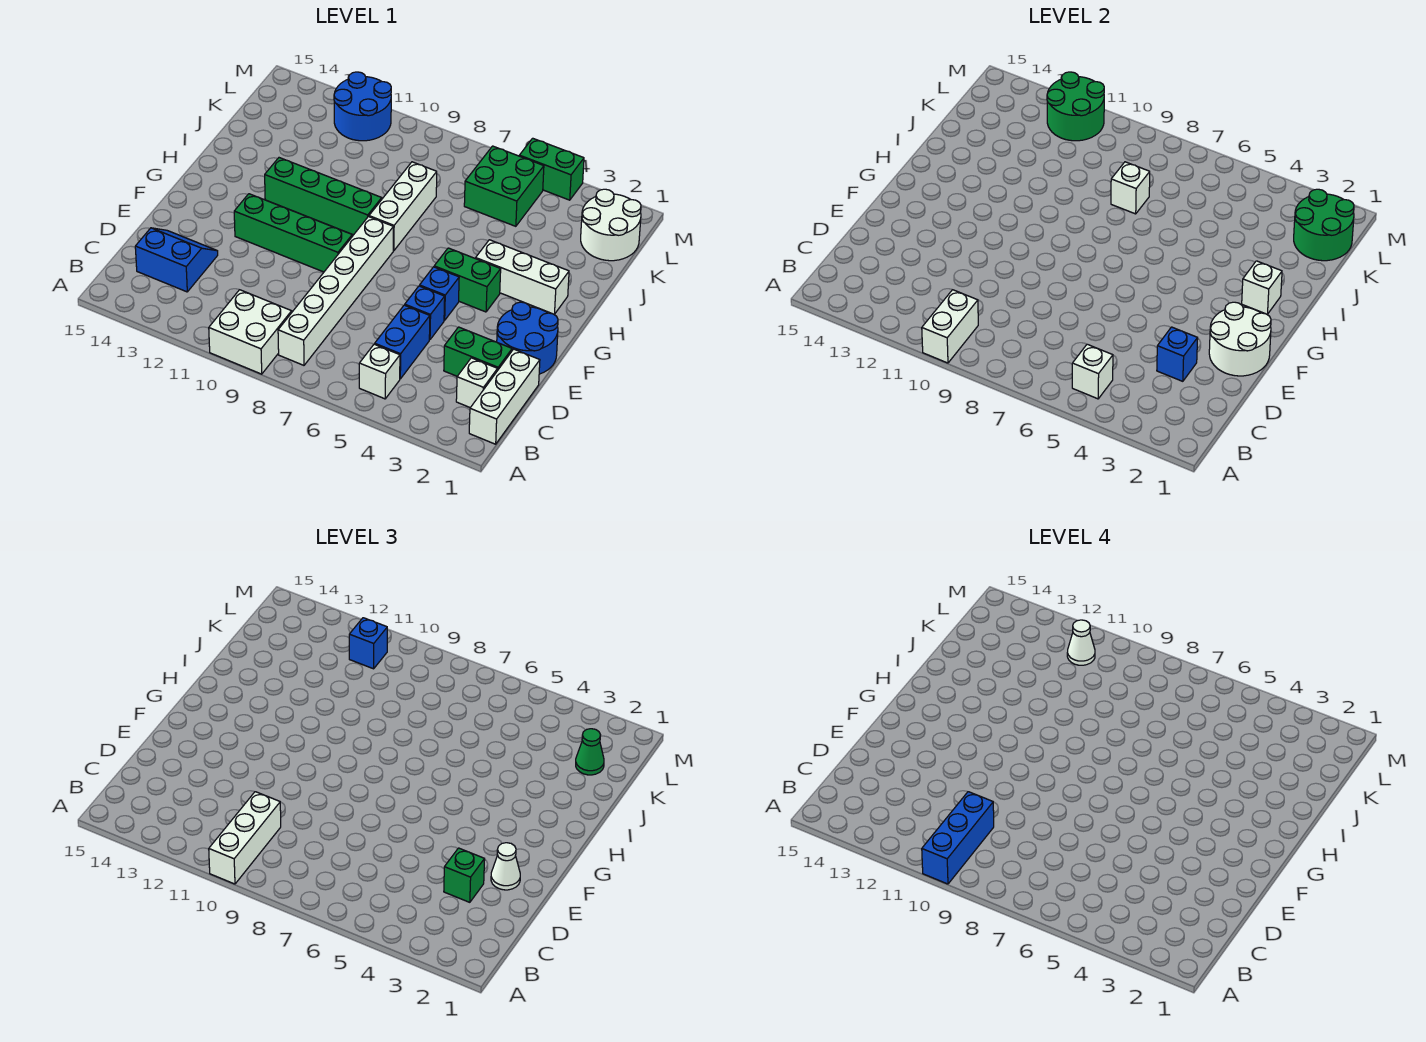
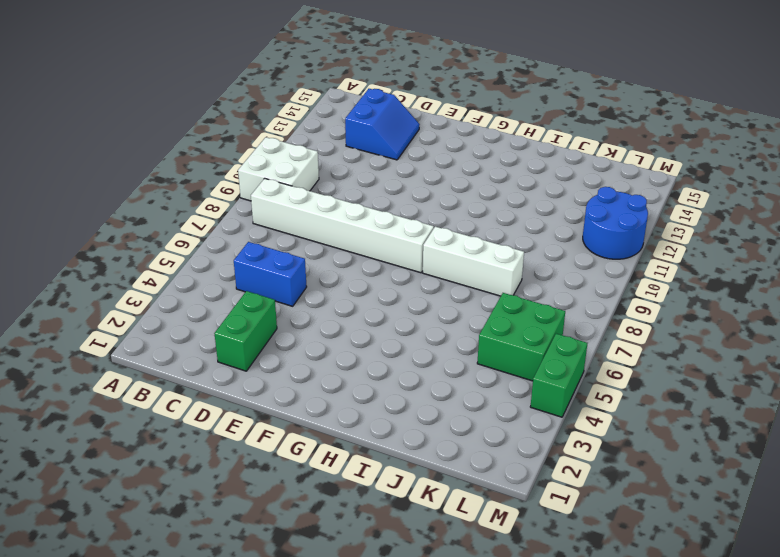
none -> white brick B1:D1 level 1
none -> white brick B5 level 1
none -> white brick C2 level 1
none -> blue round brick E1:F2 level 1

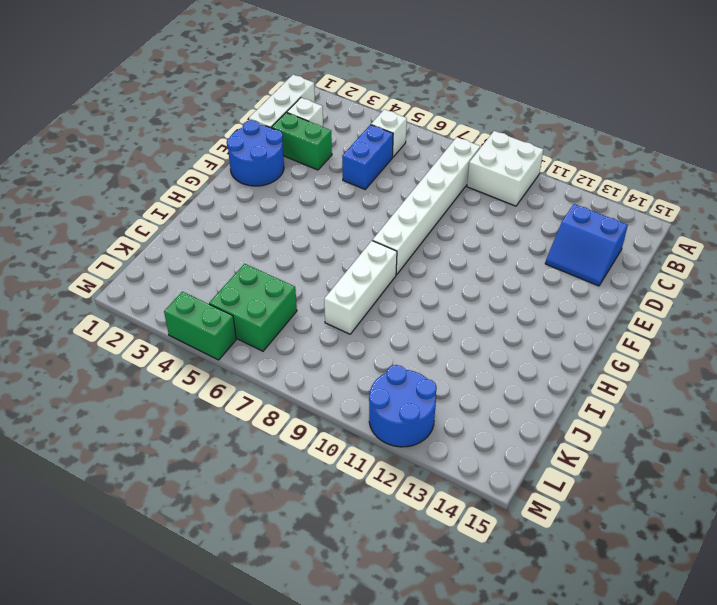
none -> blue brick E5 level 1
none -> blue brick F5 level 1
none -> green brick F9:F12 level 1
none -> green brick G4:G5 level 1

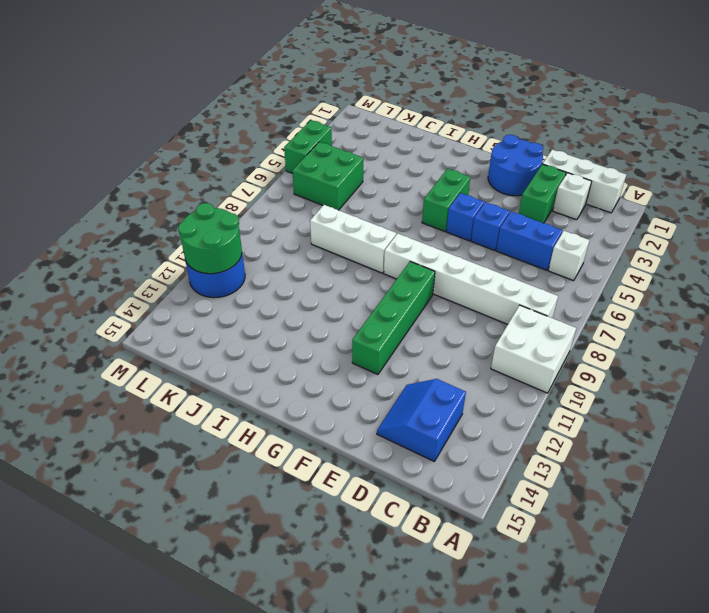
none -> white brick H2:H4 level 1
none -> green brick H9:H12 level 1
none -> white round brick K1:L2 level 1
none -> white brick A10:B10 level 2

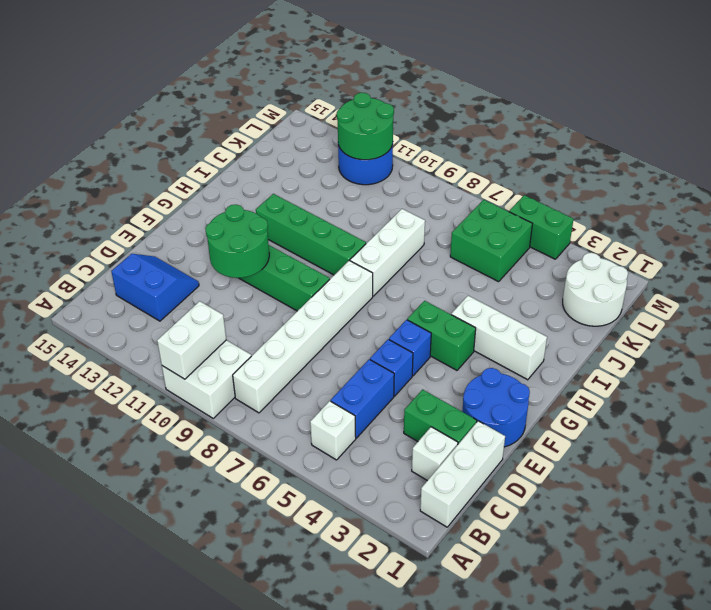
green round brick E11:F12 level 2 -> green round brick K1:L2 level 2
none -> white brick B5 level 2
none -> blue brick D3 level 2
none -> white round brick E1:F2 level 2
none -> white brick H2 level 2

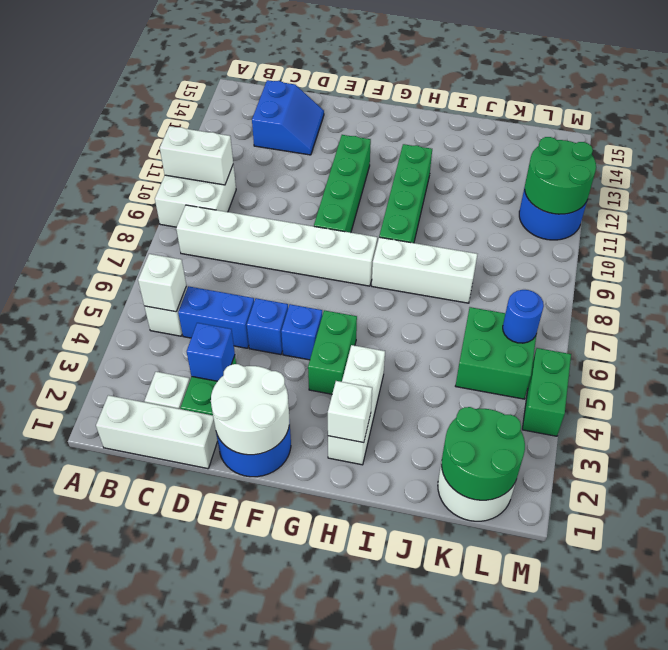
blue round brick L6 level 2 -> none
none -> white brick J8 level 2
none -> white brick A10:C10 level 3
none -> green brick D3 level 3
none -> white cone E2 level 3

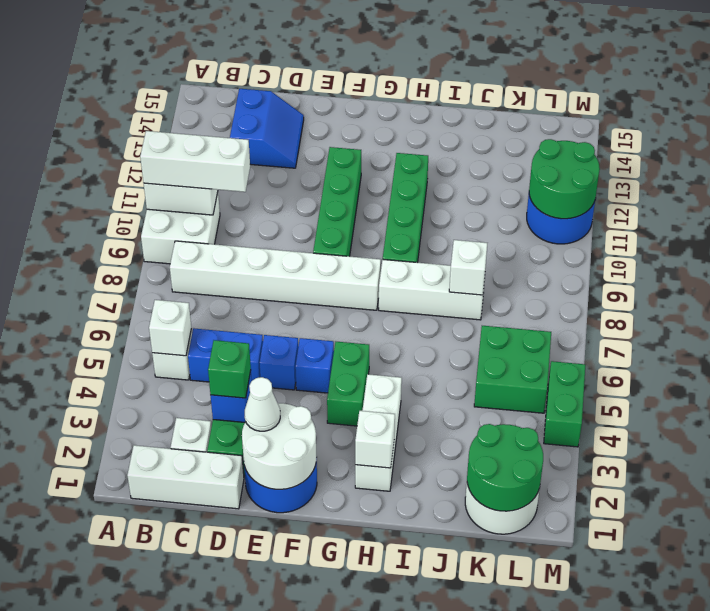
none -> green cone K2 level 3
none -> blue brick L11 level 3
none -> blue brick A10:C10 level 4
none -> white cone L11 level 4

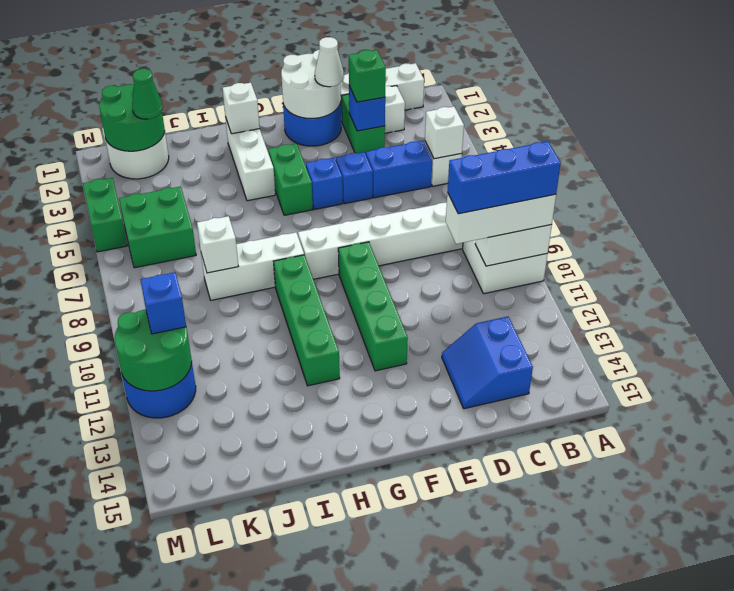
none -> white cone L11 level 4

